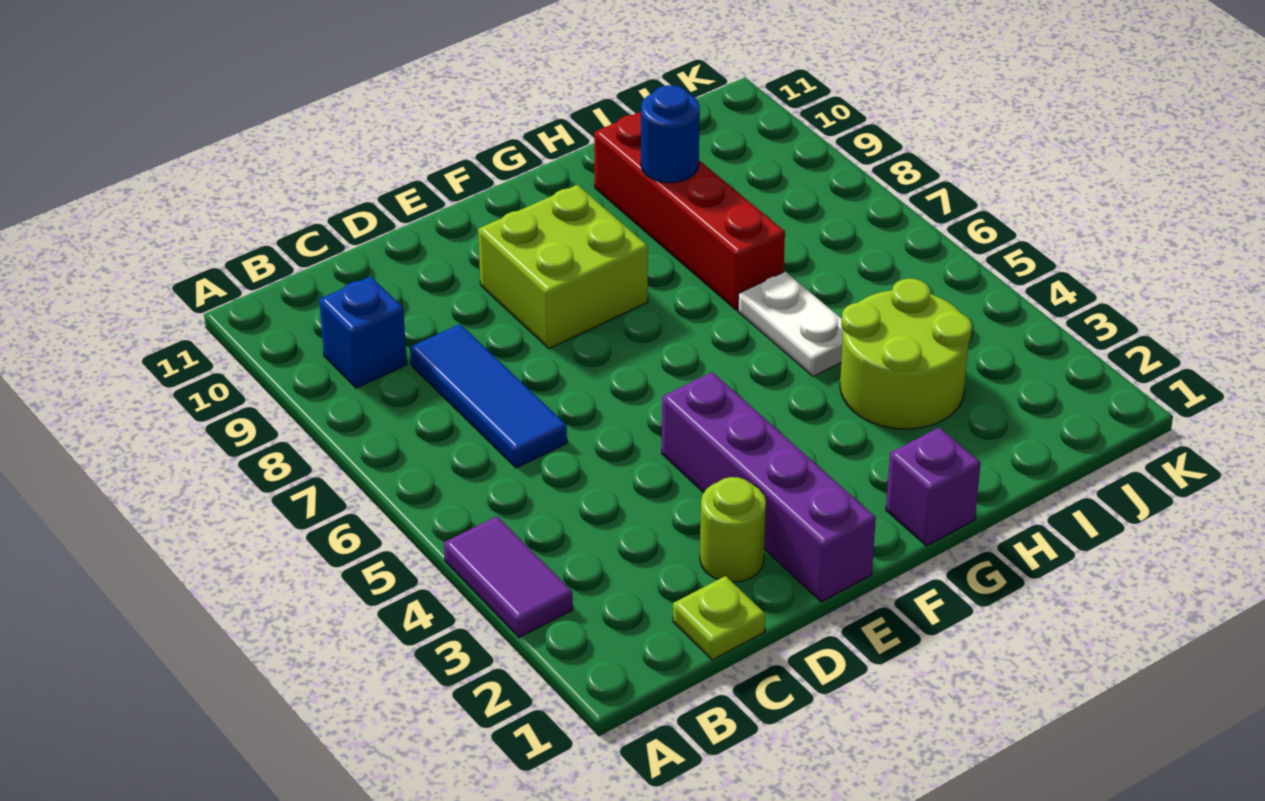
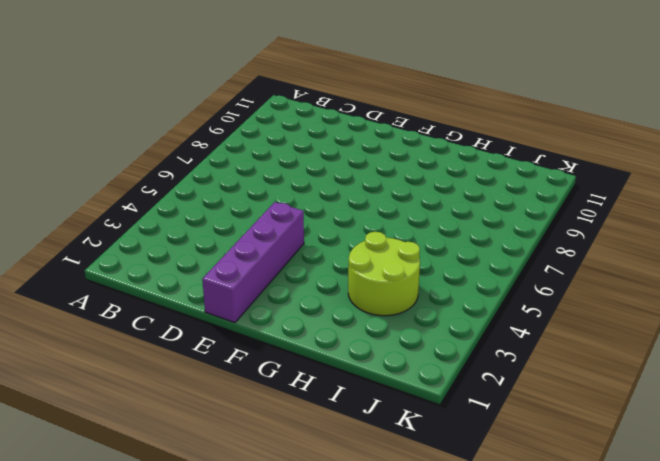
none -> purple tile A3:A4 level 1
none -> blue brick B9 level 1
none -> lime plate C1 level 1

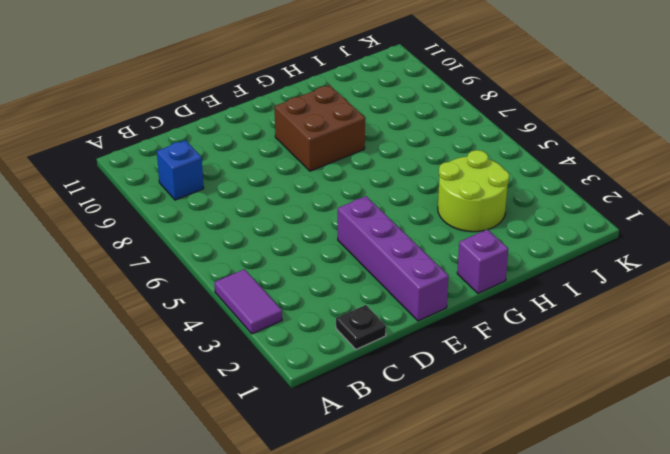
black plate C1 level 1 -> lime plate C1 level 1
brown brick F8:G9 level 1 -> lime brick E8:F9 level 1
none -> blue tile C6:C8 level 1
none -> lime round brick D2 level 1
none -> white plate H5:H6 level 1

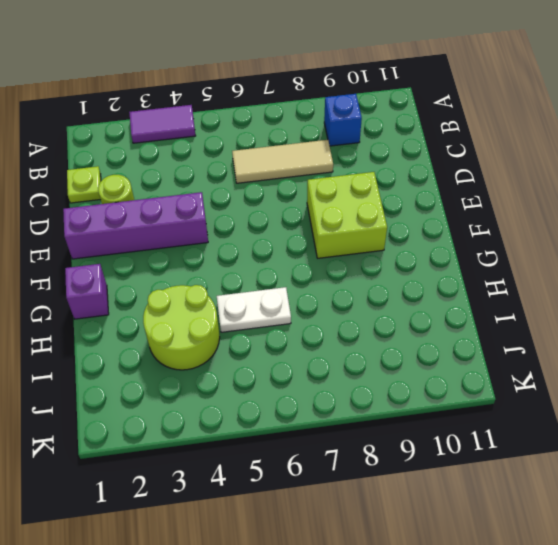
tan tile C6:C8 level 1 -> blue tile C6:C8 level 1
none -> red brick H7:H10 level 1
none -> blue round brick H9 level 2

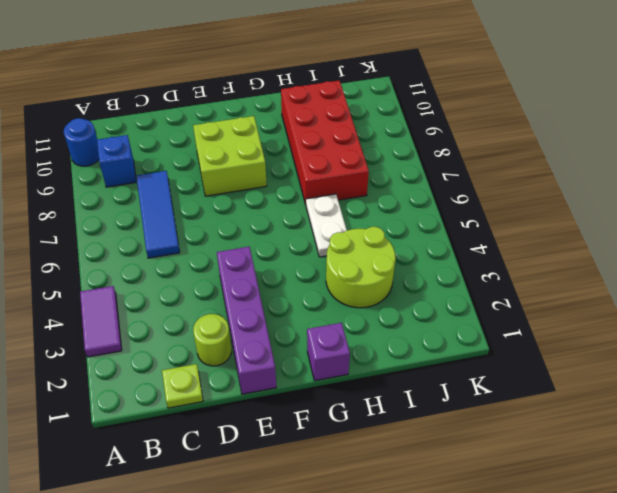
blue round brick A10 level 1 -> blue round brick H9 level 2
red brick H7:I10 level 1 -> red brick H7:H10 level 1

